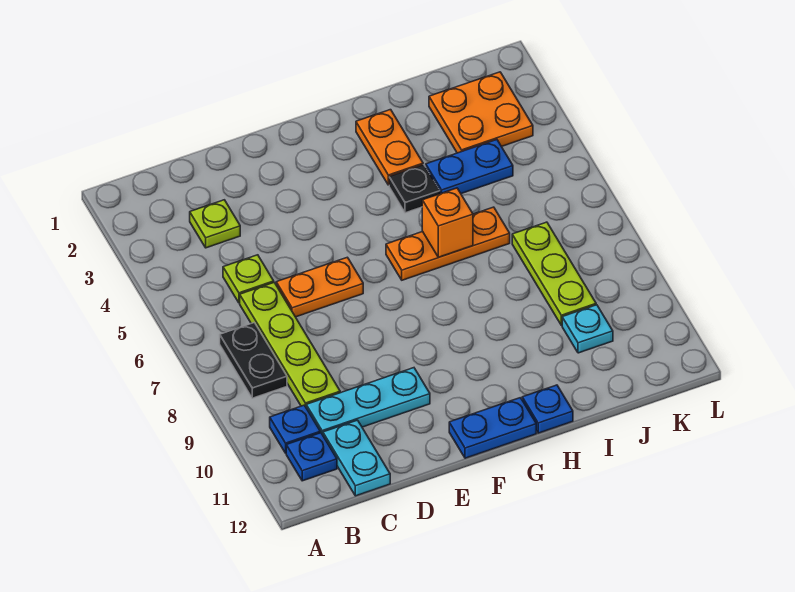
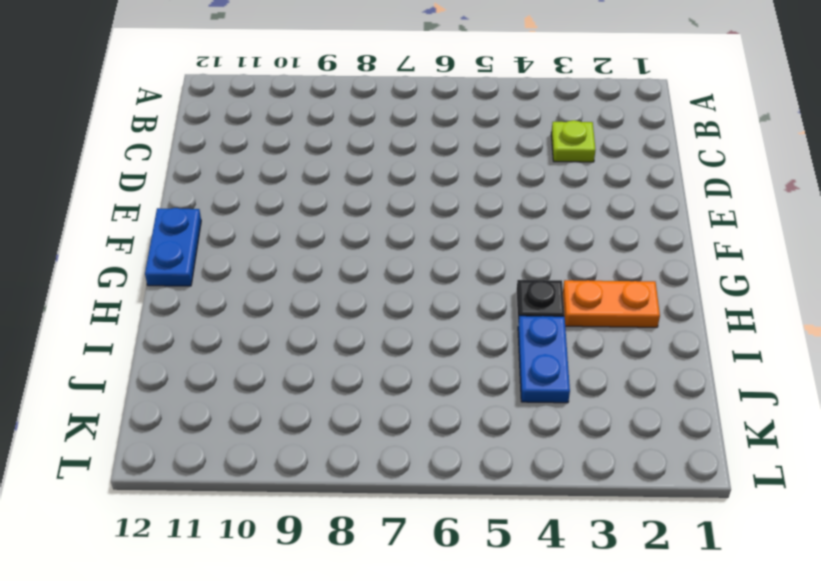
none -> black plate B7:B8 level 1
none -> blue plate B10 level 1
none -> blue plate B11 level 1

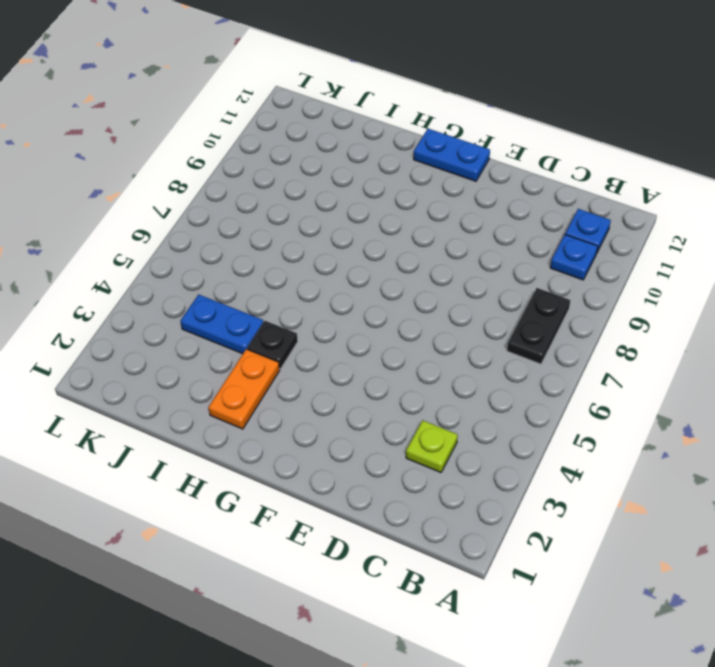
none -> lime plate C5 level 1
none -> lime plate C6:C9 level 1
none -> cyan plate C10:E10 level 1

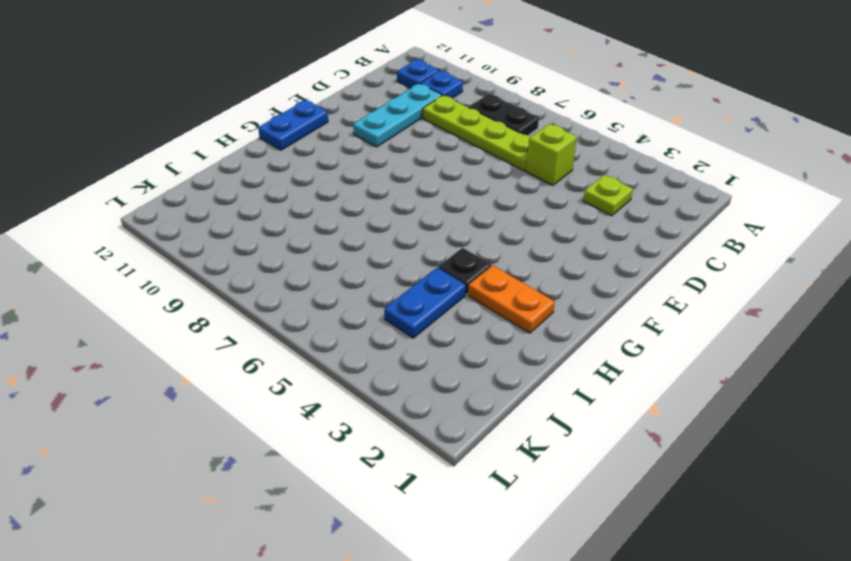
lime brick C5 level 1 -> lime plate C5 level 1
none -> cyan plate C11:C12 level 1
none -> orange plate D6:E6 level 1
none -> orange plate G6:I6 level 1

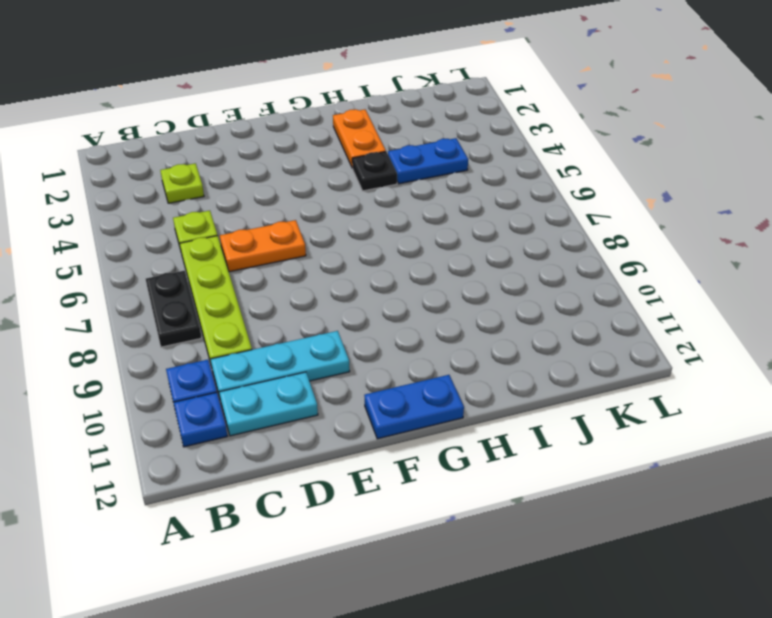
cyan plate C11:D11 level 1 -> cyan plate C11:C12 level 1
none -> orange plate G6:I6 level 1
none -> blue plate H12 level 1
none -> orange plate J2:K3 level 1

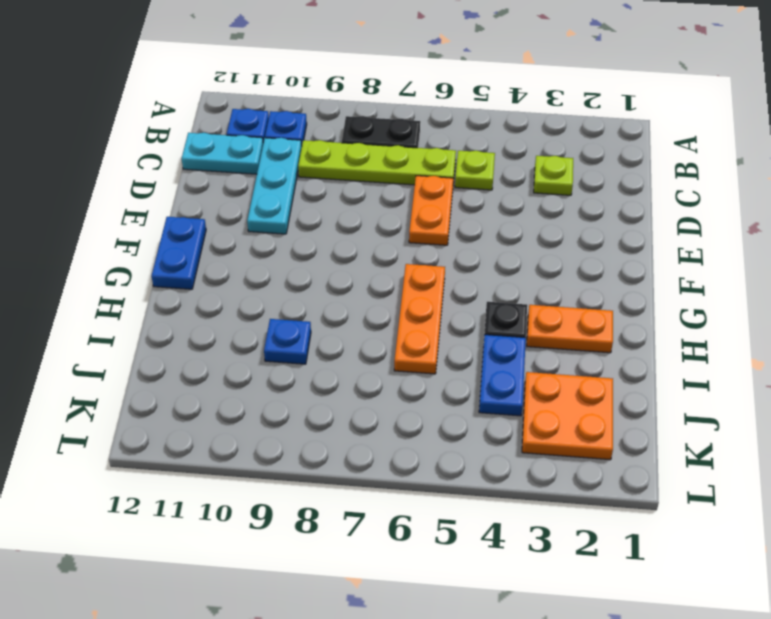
blue plate I9 level 1 -> blue plate H12 level 1
none -> lime plate J7:J9 level 1
none -> cyan plate J10 level 1
none -> orange brick H6 level 2

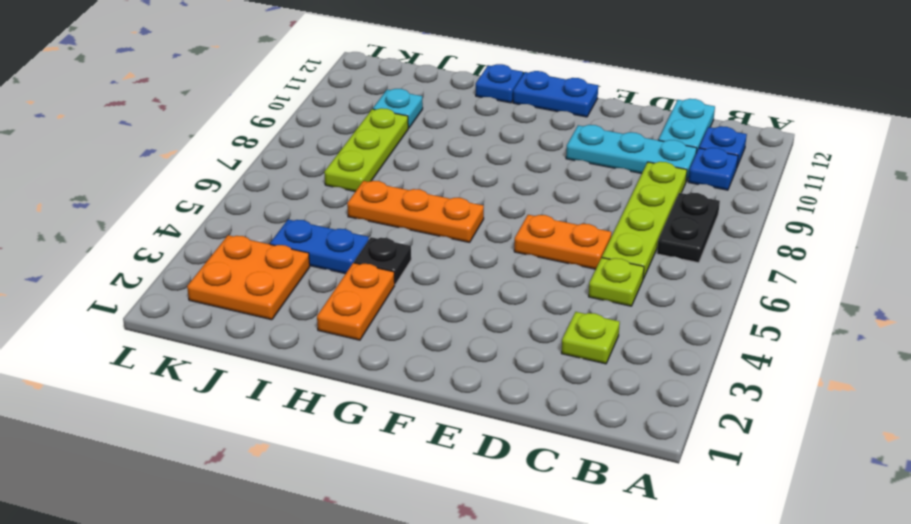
none -> orange brick H6 level 2

